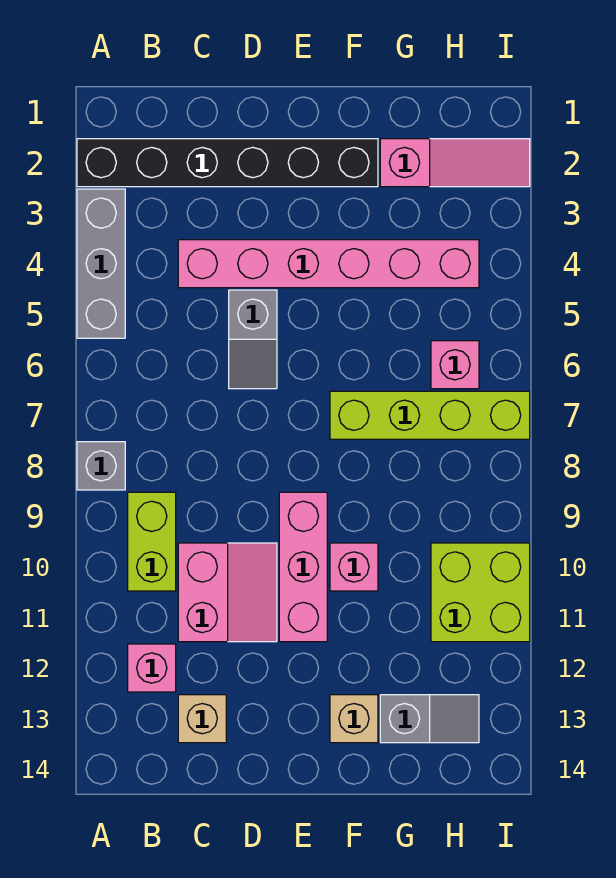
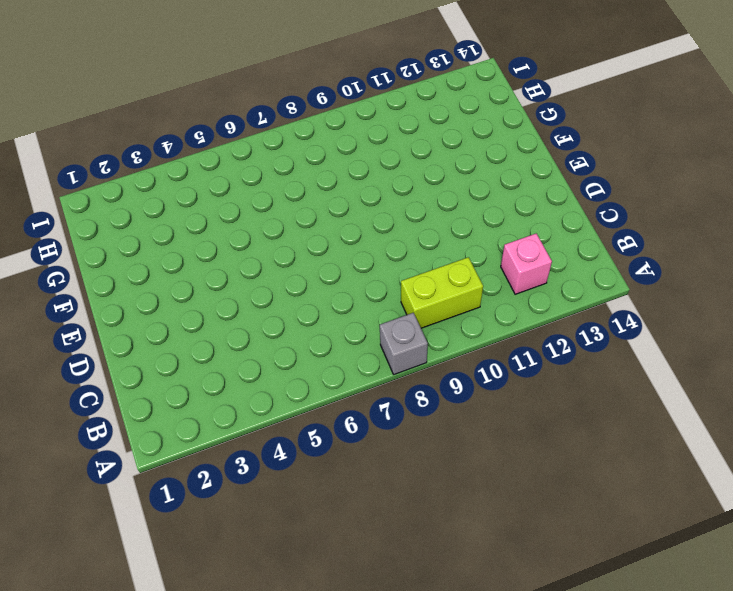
none -> black brick A2:F2 level 1
none -> grey brick A3:A5 level 1
none -> pink brick C4:H4 level 1

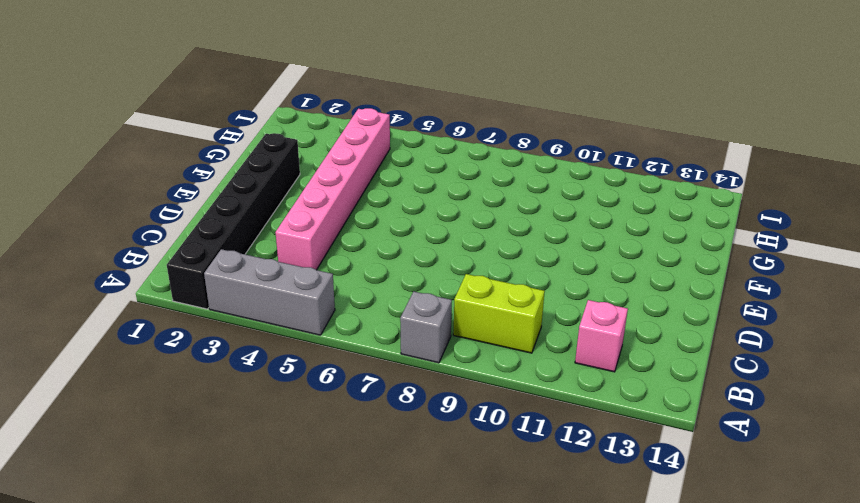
none -> pink slope C10:D11 level 1 top C
none -> tan brick C13 level 1
none -> grey slope D5:D6 level 1 top 5

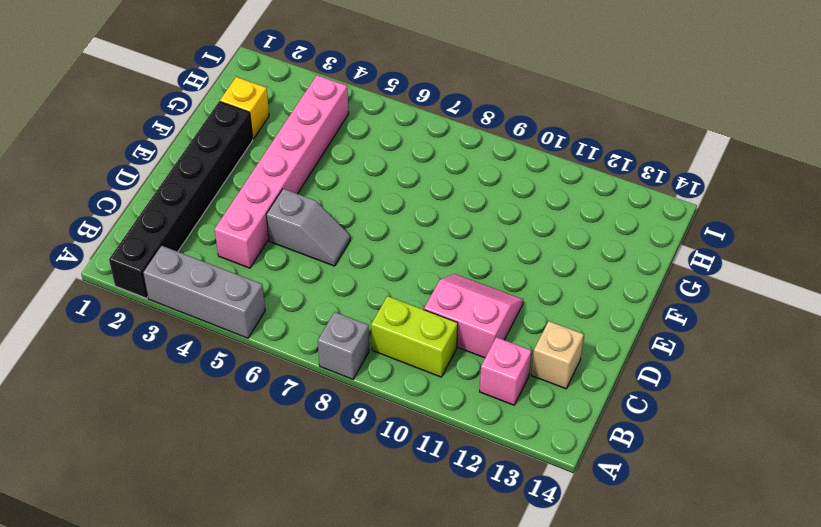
yellow brick G2 level 1 -> pink slope G2:I2 level 1 top G
none -> pink brick E9:E11 level 1
none -> lime brick F7:I7 level 1
none -> pink brick F10 level 1

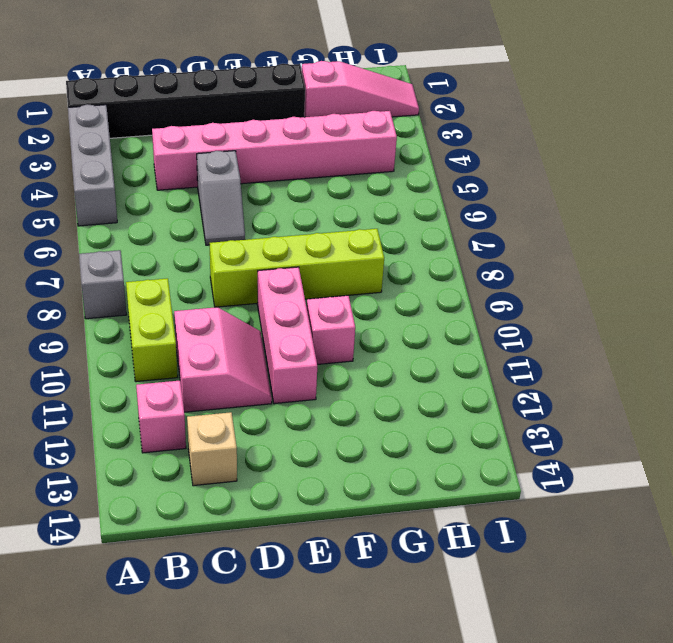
lime brick D8:G8 level 1 -> lime brick F7:I7 level 1
none -> tan brick F13 level 1
none -> grey slope G13:H13 level 1 top G
none -> pink brick H6 level 1

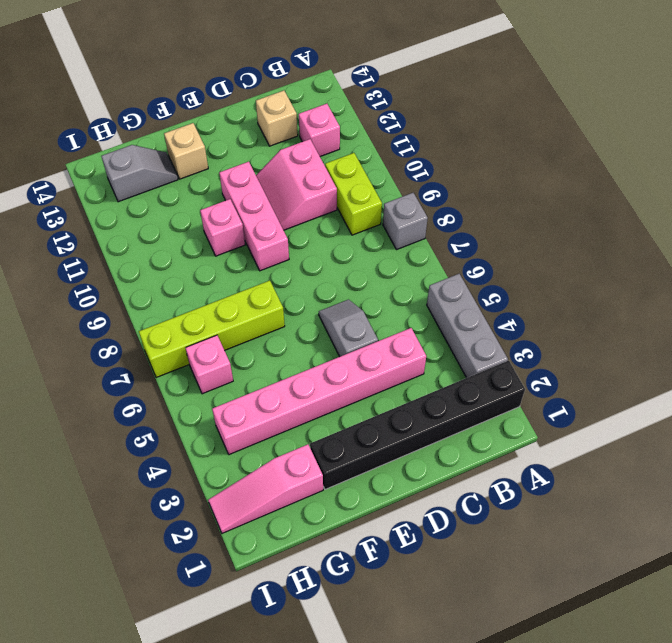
grey slope G13:H13 level 1 top H -> grey slope G13:H13 level 1 top G
none -> lime brick H10:I11 level 1

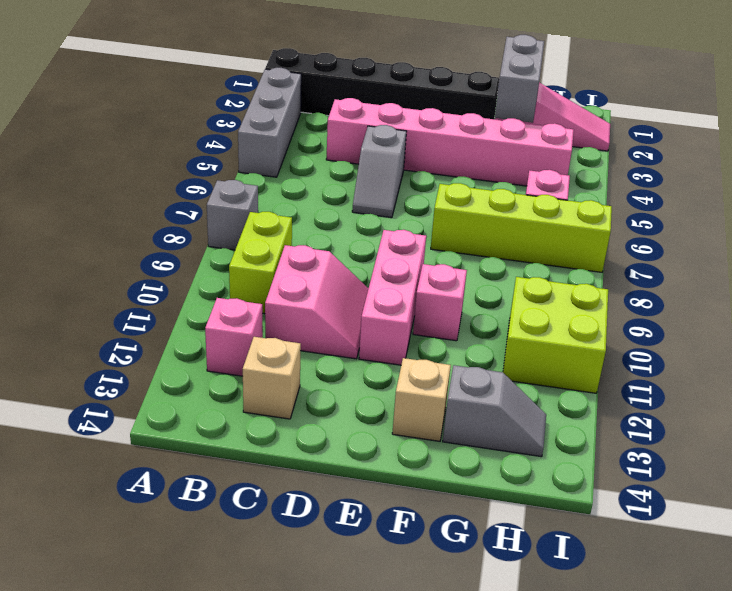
grey brick G2:G3 level 2 -> none

